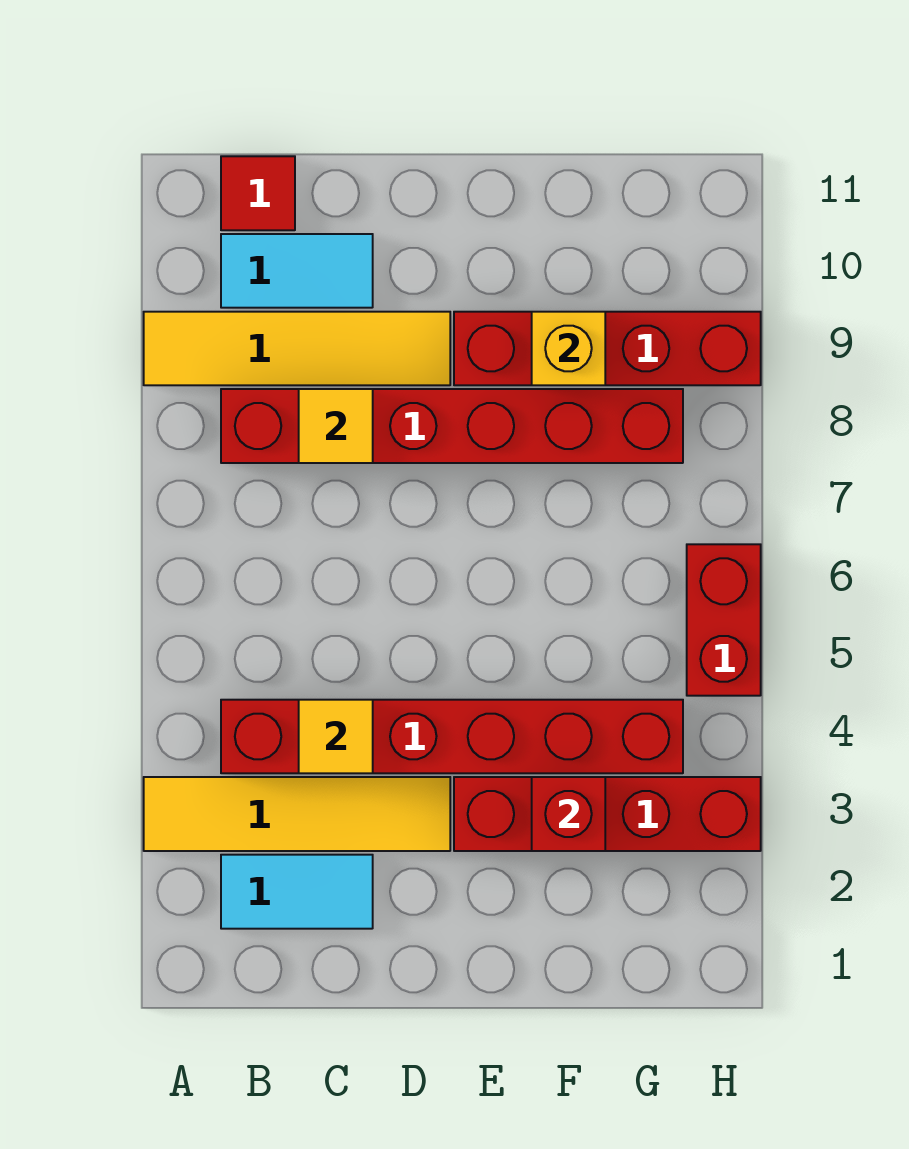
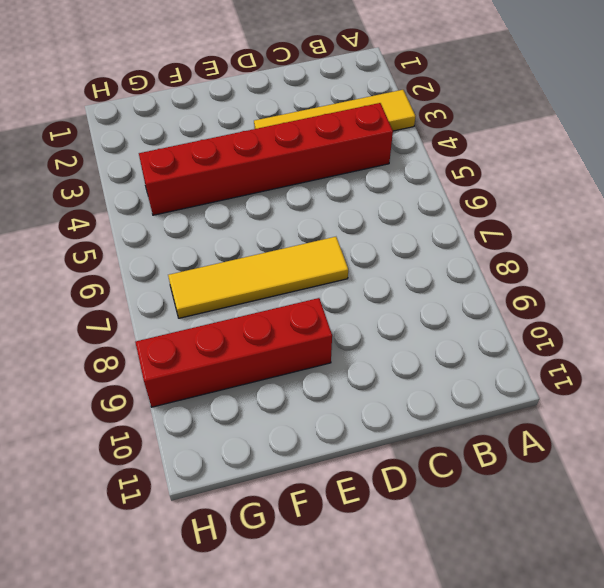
yellow tile D7:G7 level 1 -> yellow tile A9:D9 level 1
none -> cyan tile B2:C2 level 1
none -> red brick B8:G8 level 1
none -> cyan tile B10:C10 level 1

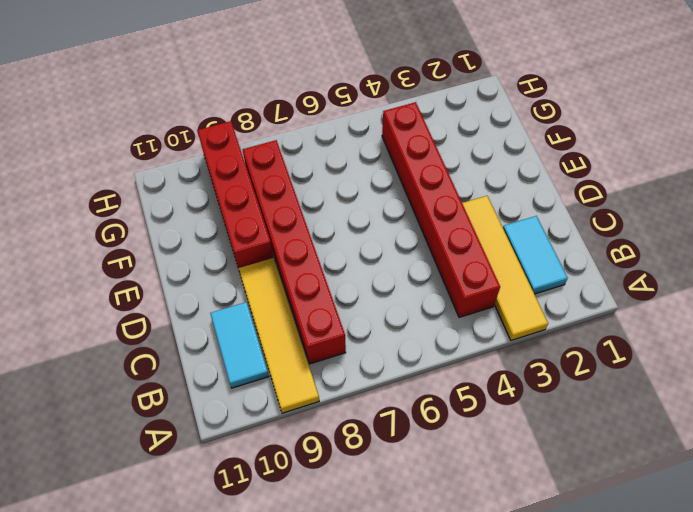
none -> red tile B11 level 1
none -> red brick E3:H3 level 1
none -> red brick H5:H6 level 1

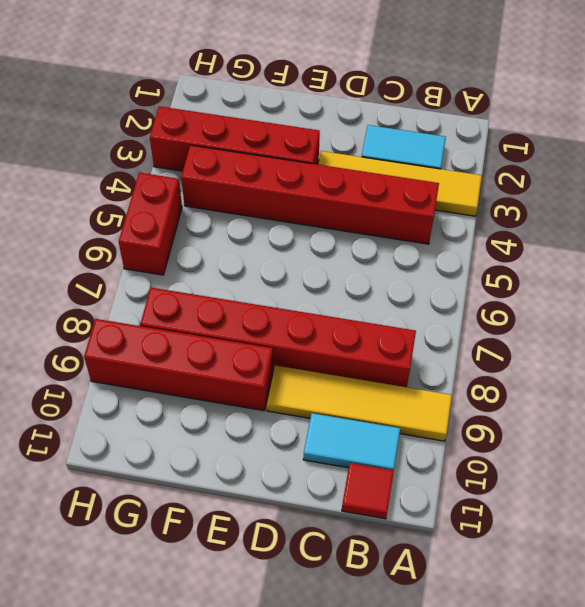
none -> yellow tile C4 level 2
none -> yellow tile C8 level 2
none -> red brick F3 level 2

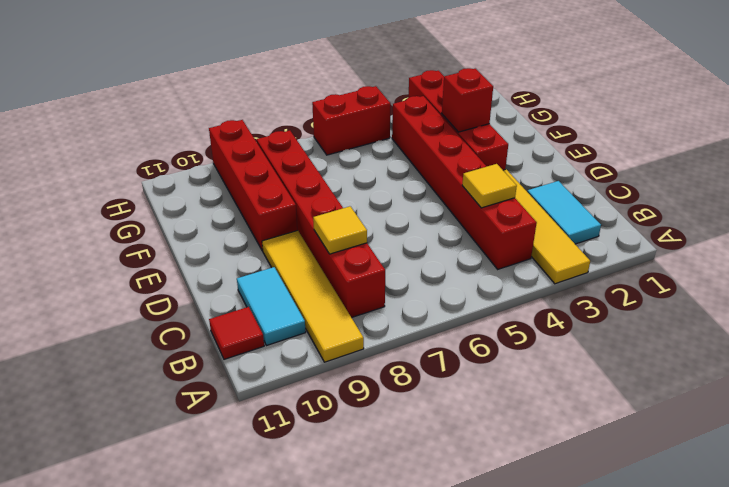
none -> yellow brick F9 level 2

